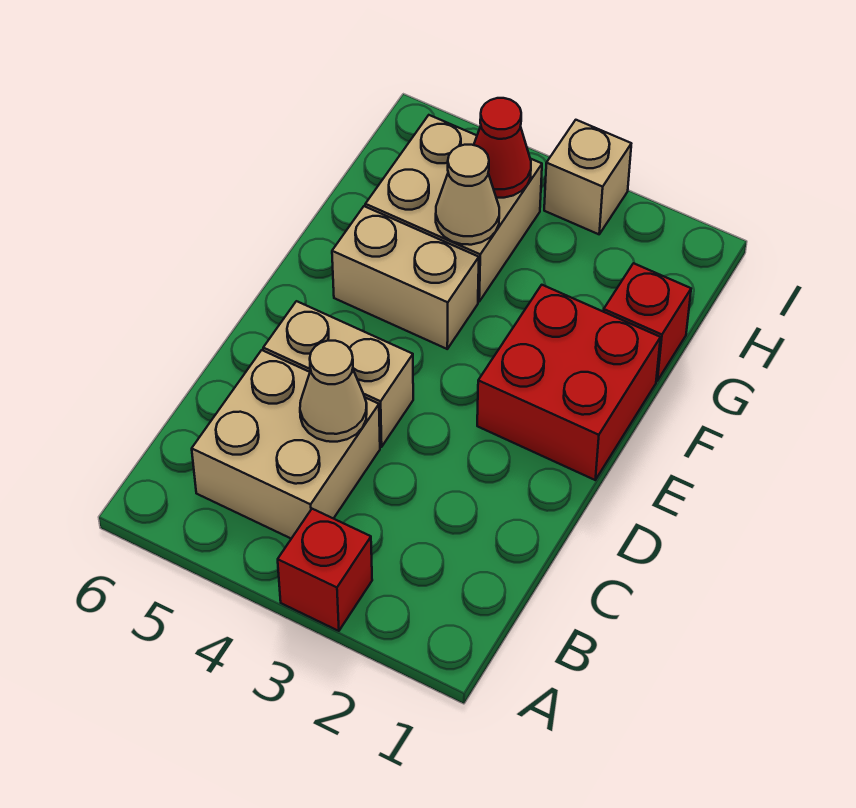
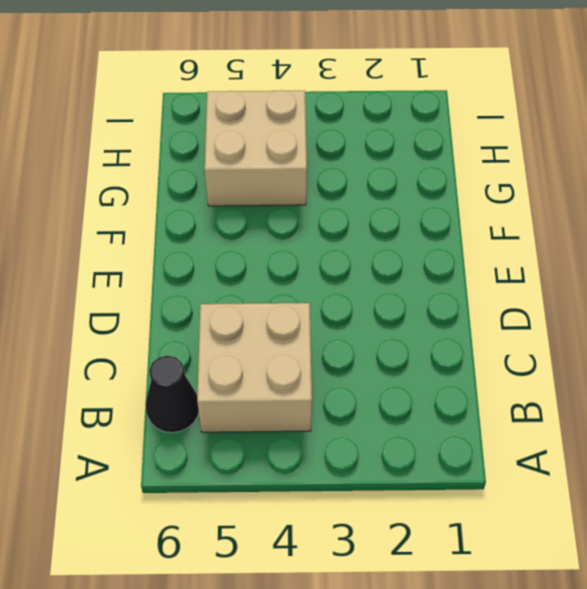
black cone B6 level 1 -> none
none -> red brick A3 level 1
none -> tan brick D4:D5 level 1

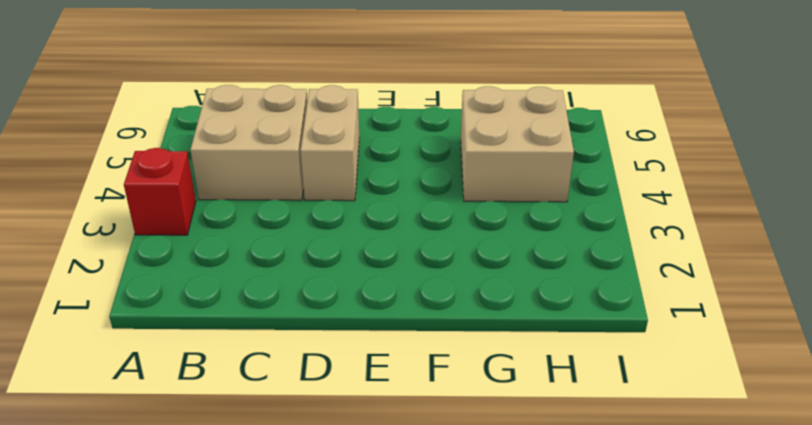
none -> red brick E1:F2 level 1
none -> tan brick F4:F5 level 1

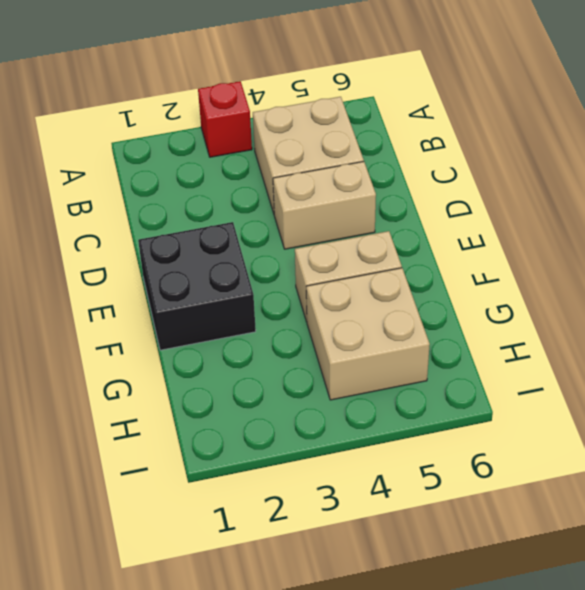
black brick E1:F2 level 1 -> red brick E1:F2 level 1
none -> red brick G1 level 1
none -> tan brick I3 level 1

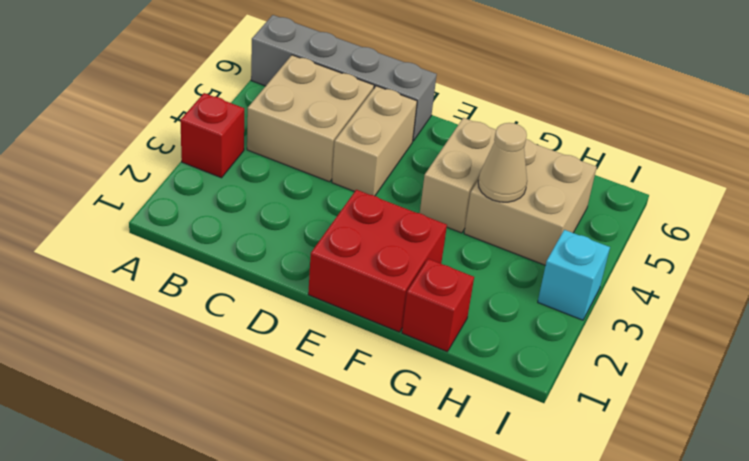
grey brick A6:D6 level 1 -> none
cyan brick I3 level 1 -> tan brick I3 level 1
none -> tan cone C4 level 2
none -> red cone H4 level 2

